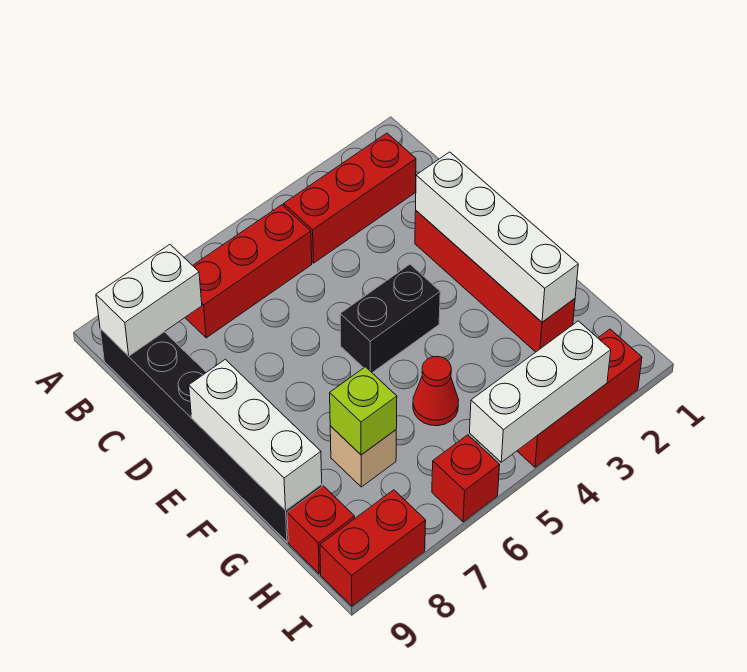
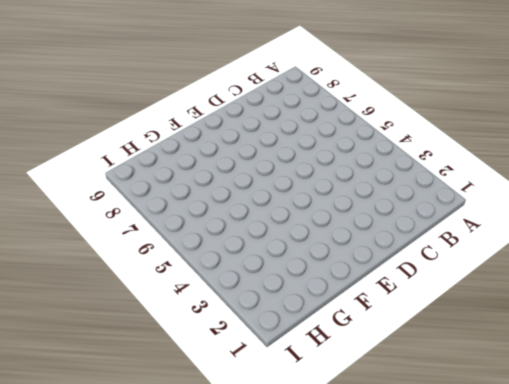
none -> red brick B2:B4 level 1
none -> red brick B5:B7 level 1
none -> black brick B9:G9 level 1

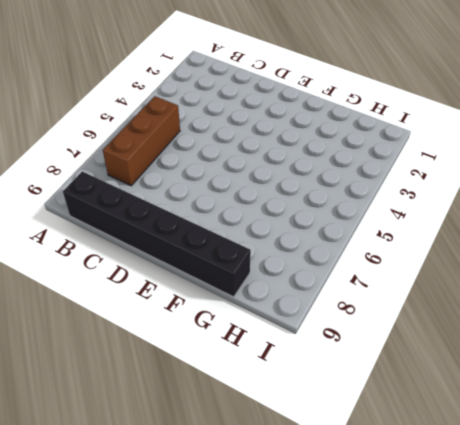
brown brick B5:B7 level 1 -> red brick B5:B7 level 1
none -> red brick B2:B4 level 1
none -> red brick D2:G2 level 1
none -> black brick E4:E5 level 1

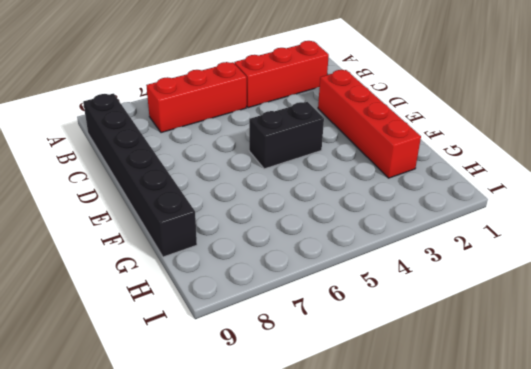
none -> red cone G5 level 1
none -> tan brick G7 level 1
none -> red brick H9 level 1

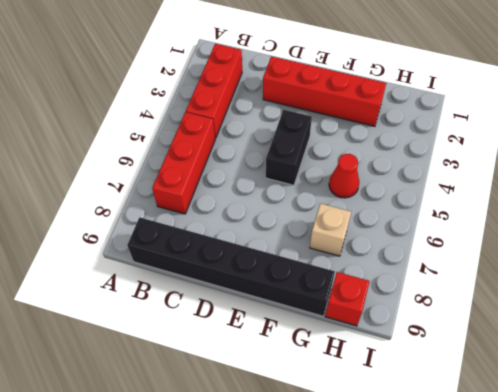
none -> red brick I2:I4 level 1
none -> red brick I6 level 1
none -> red brick I8:I9 level 1

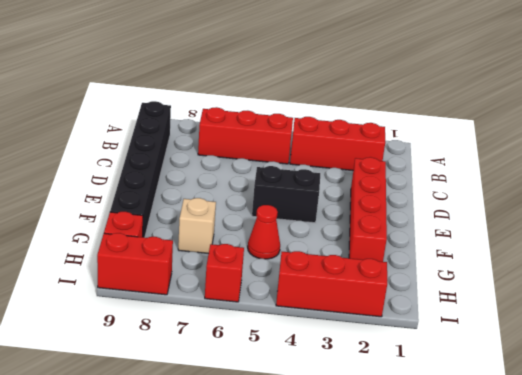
none -> white brick B8:B9 level 2
none -> white brick D2:G2 level 2
none -> white brick E9:G9 level 2

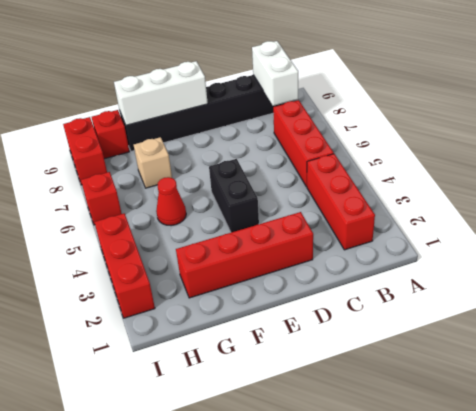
none -> white brick D2:G2 level 2
none -> lime brick G7 level 2
none -> white brick I3:I5 level 2

